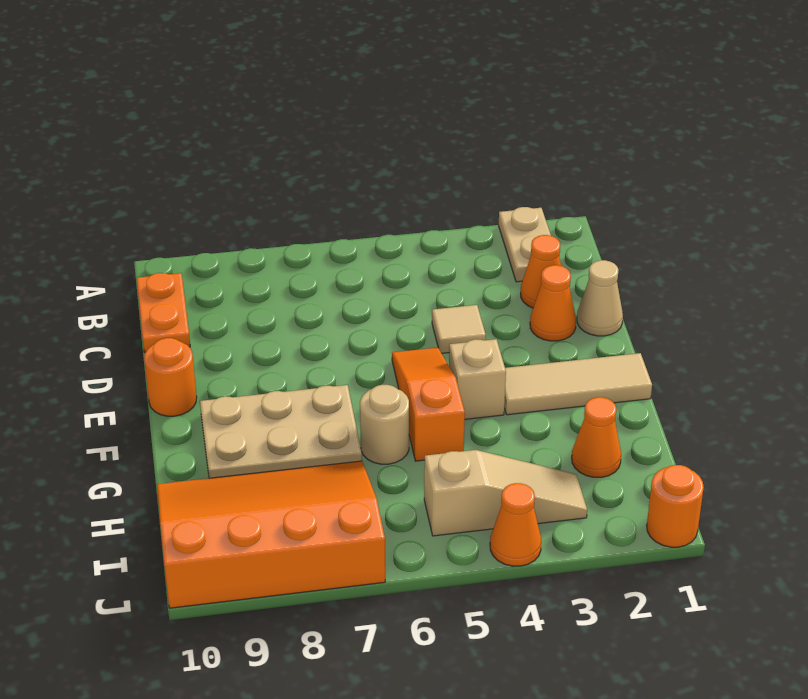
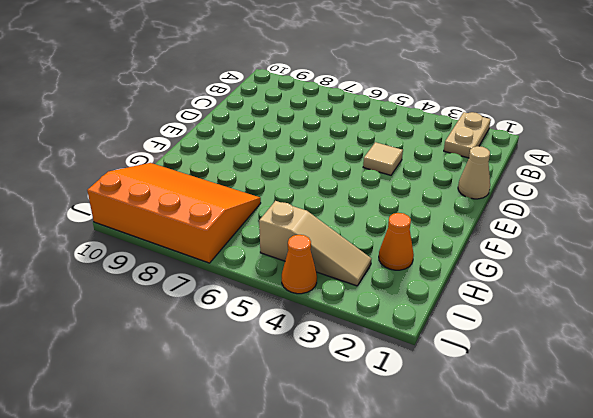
none -> orange plate B10:C10 level 1
none -> orange cone C2 level 1
none -> orange cone D2 level 1

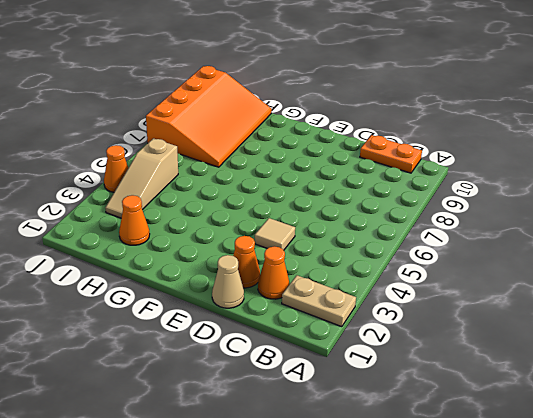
none -> orange slope E5:G5 level 1 top G
none -> orange round brick E10 level 1
none -> tan tile F1:F3 level 1

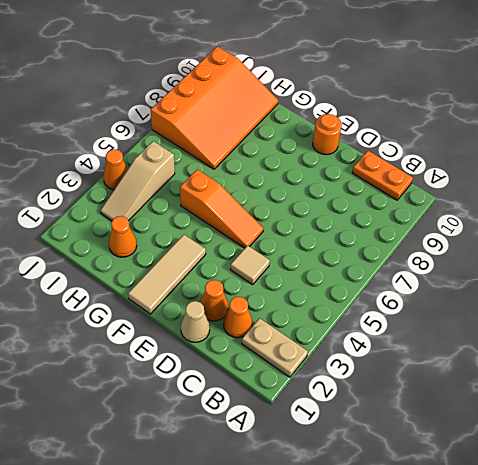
none -> tan brick F4 level 1
none -> tan plate F7:G9 level 1
none -> tan round brick G6 level 1

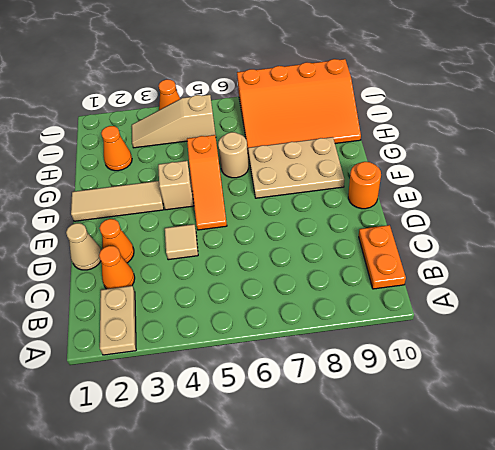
none -> orange round brick J1 level 1

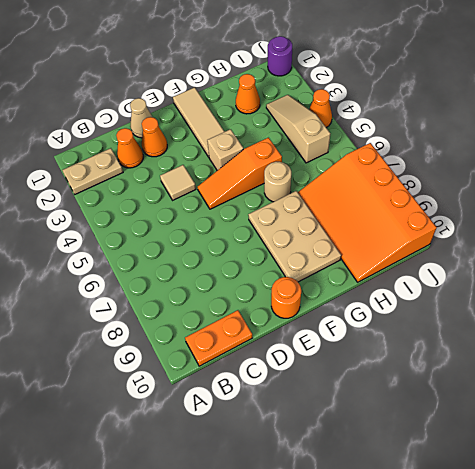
purple round brick J1 level 1 -> orange round brick J1 level 1

